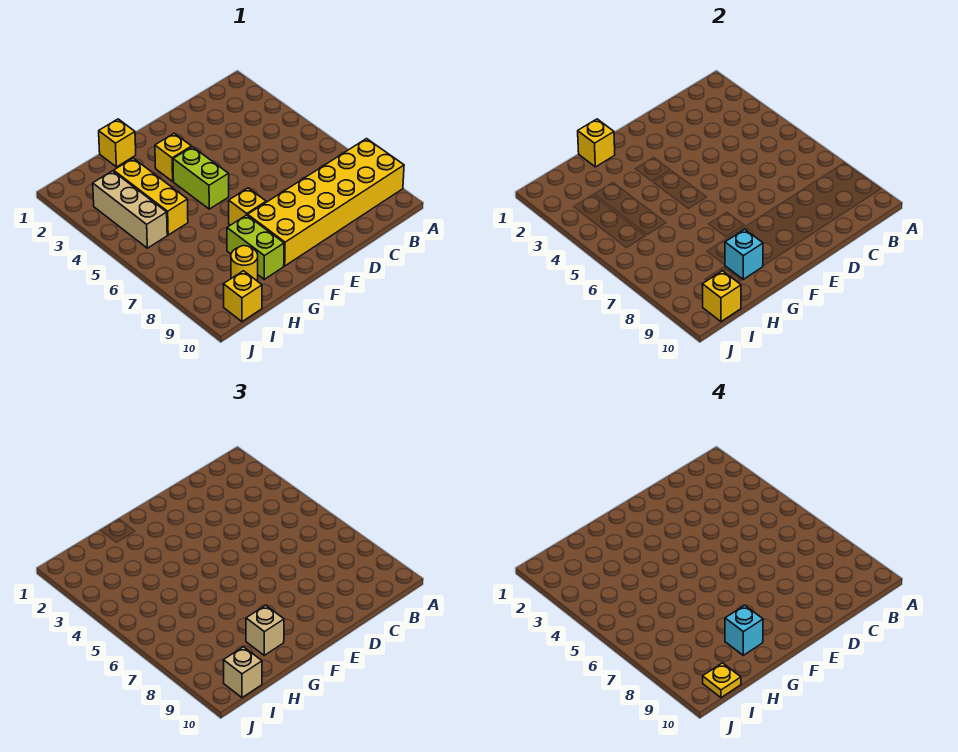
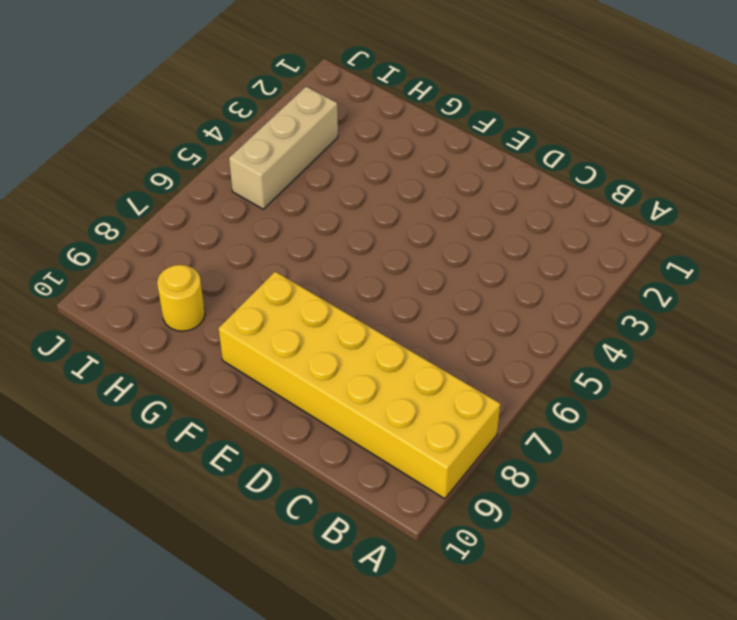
none -> yellow brick F3 level 1
none -> lime brick F4:F5 level 1
none -> yellow brick F7 level 1

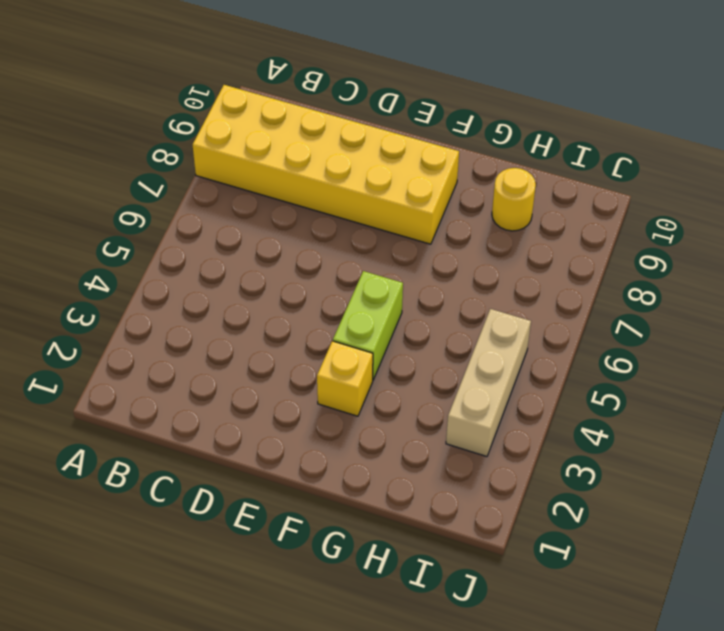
none -> yellow brick F7 level 1
none -> yellow brick G1 level 1
none -> lime brick G8:G9 level 1

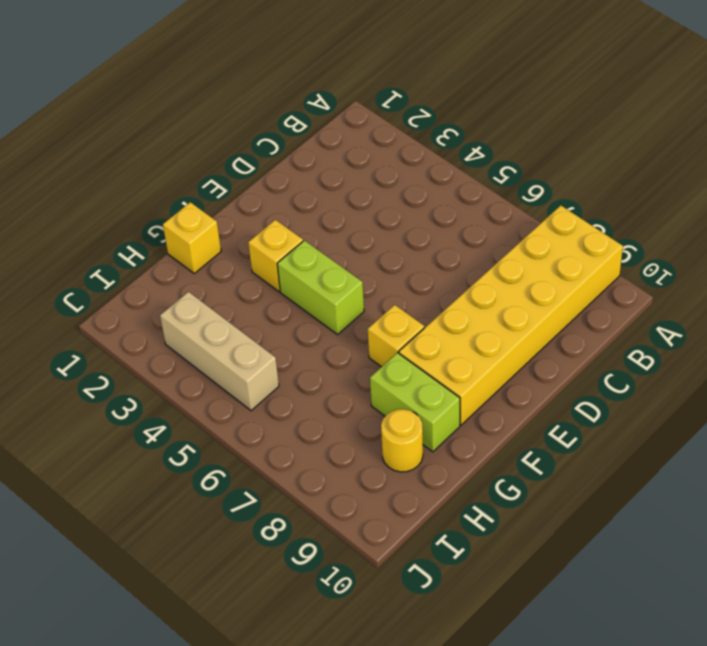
none -> yellow brick H3:H5 level 1
none -> yellow brick I10 level 1
none -> yellow brick G1 level 2

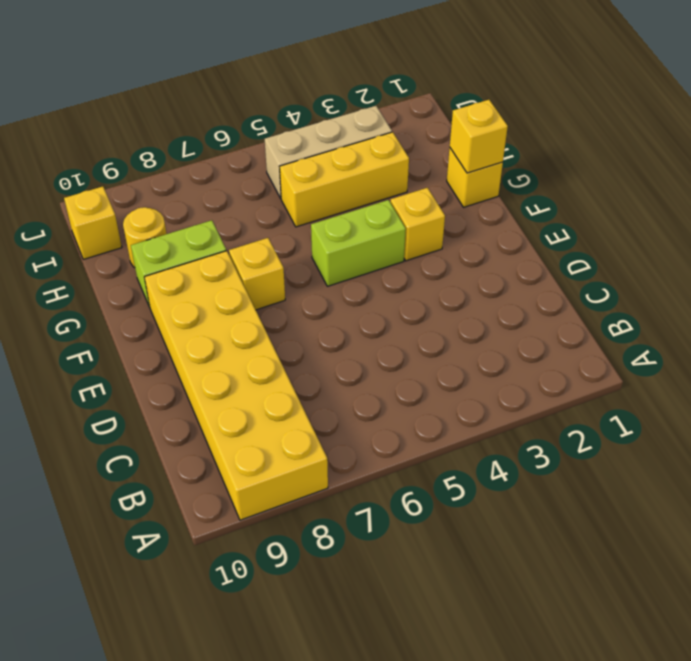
none -> cyan brick G9 level 2
none -> yellow brick I10 level 2
none -> tan brick G9 level 3

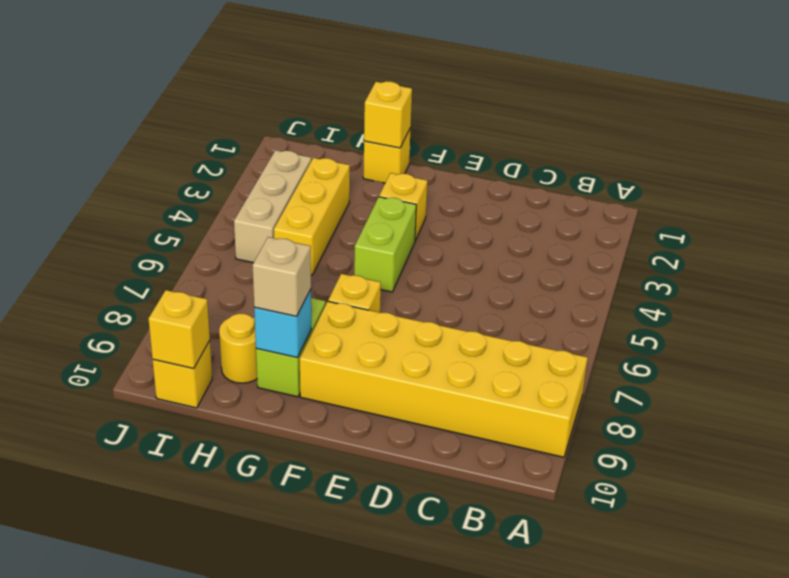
none -> tan brick I10 level 3
none -> cyan brick G9 level 4
none -> yellow plate I10 level 4

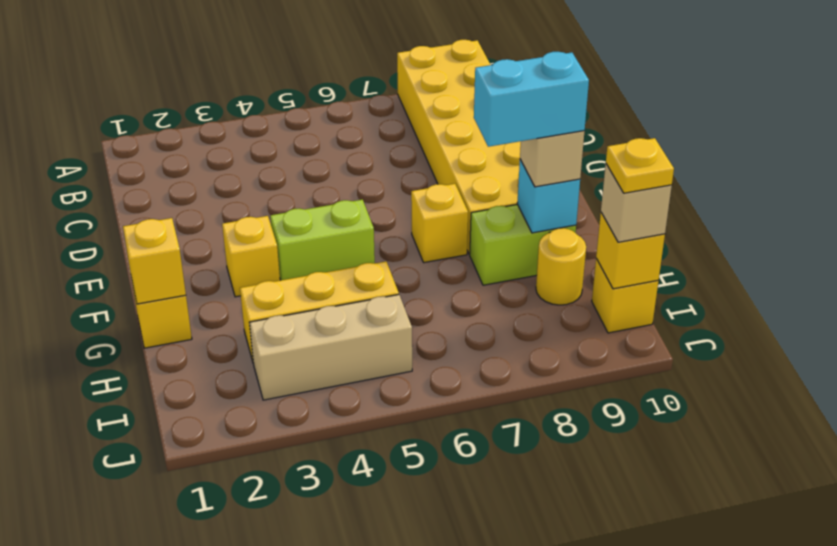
cyan brick G8:G9 level 4 -> cyan brick G9 level 4

